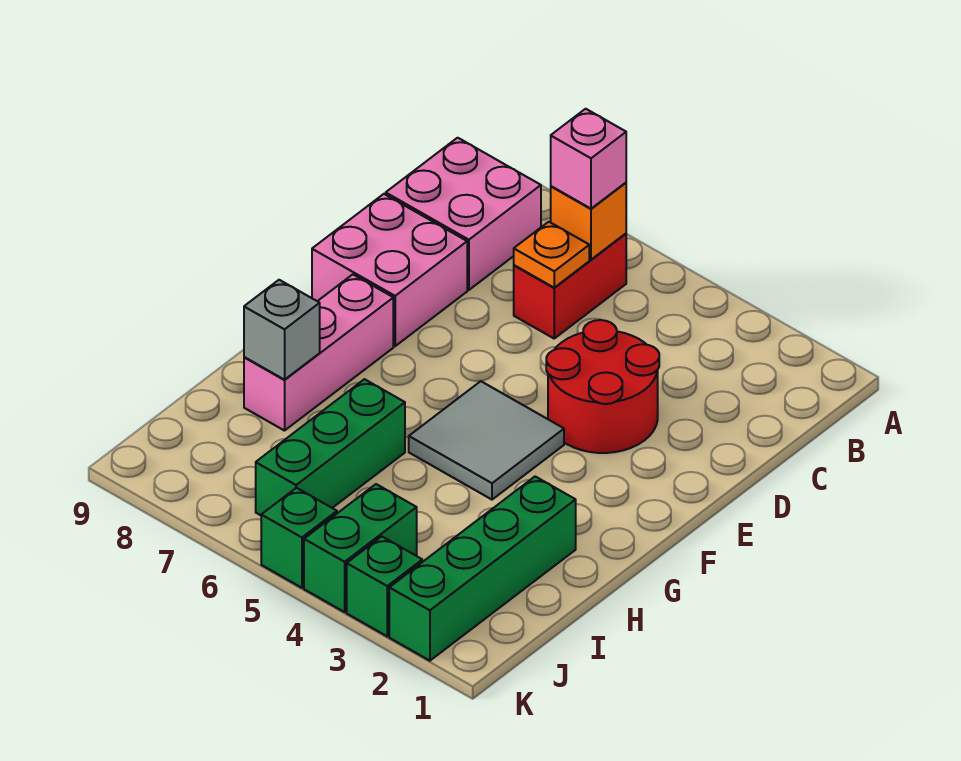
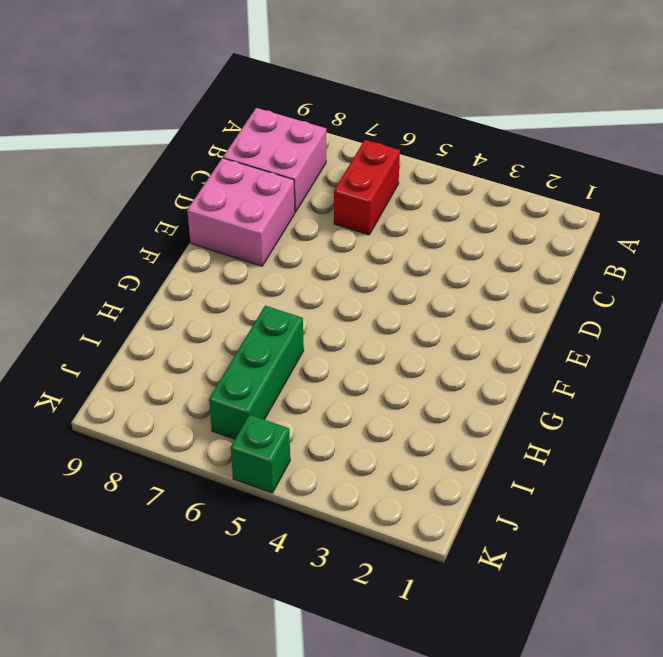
none -> red round brick D3:E4 level 1
none -> grey tile F4:G5 level 1
none -> pink brick F8:H8 level 1

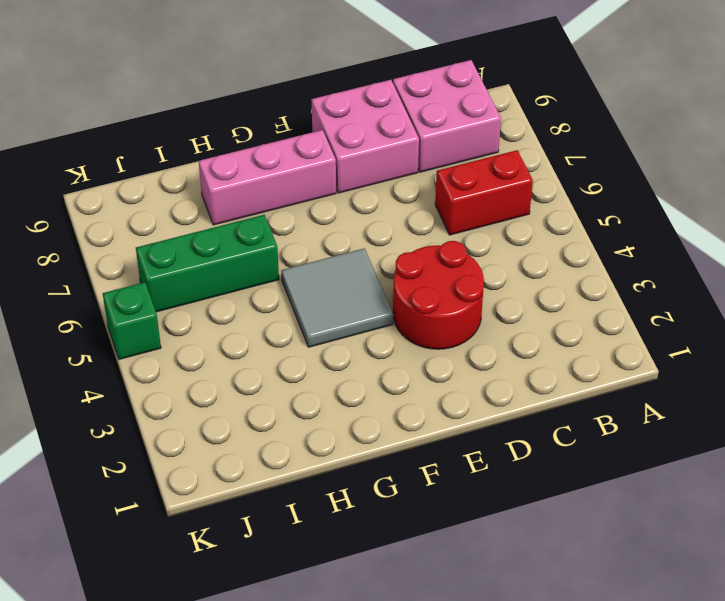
none -> green brick H2:K2 level 1
none -> green brick J4:K4 level 1
none -> green brick K3 level 1

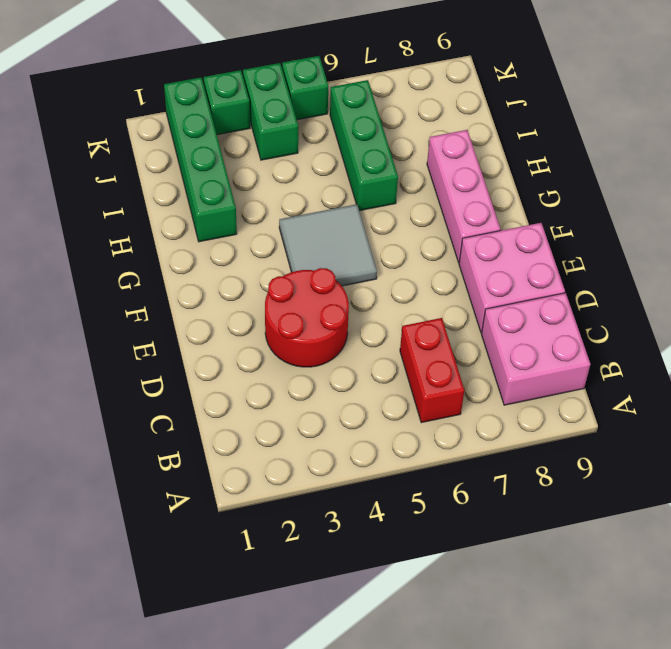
none -> orange brick B6 level 2
none -> orange plate C6 level 2
none -> grey brick H8 level 2

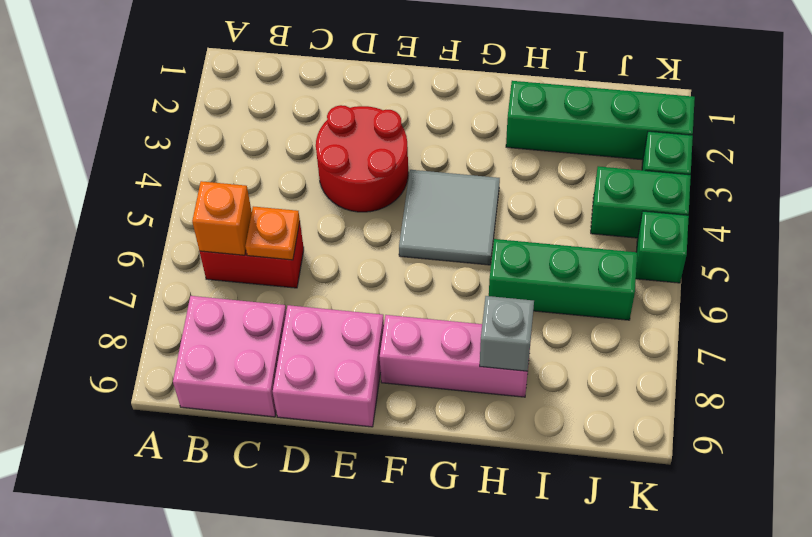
none -> pink brick B6 level 3

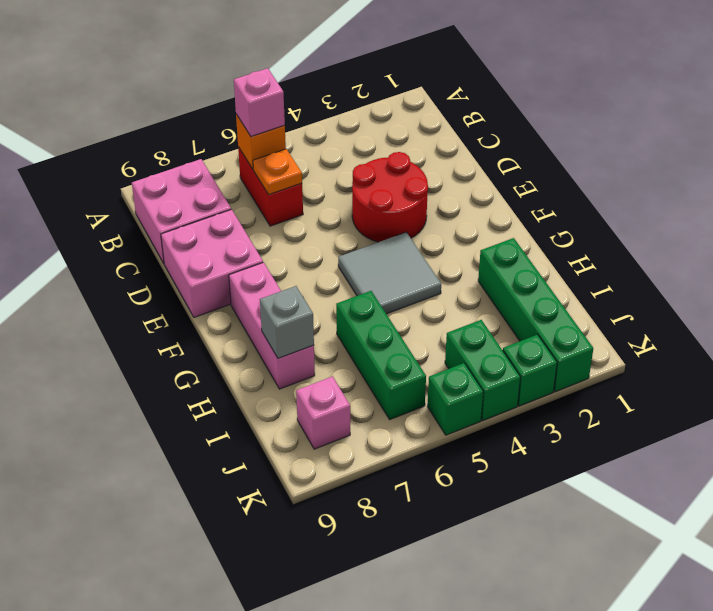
pink brick J8 level 1 -> none

